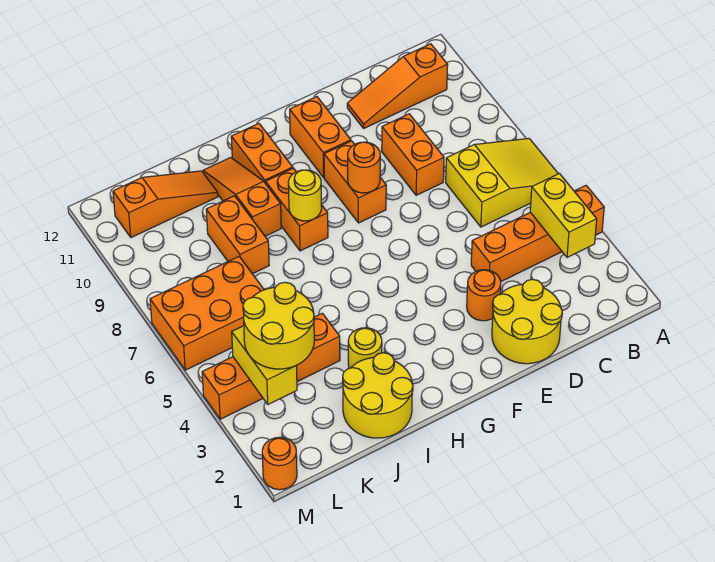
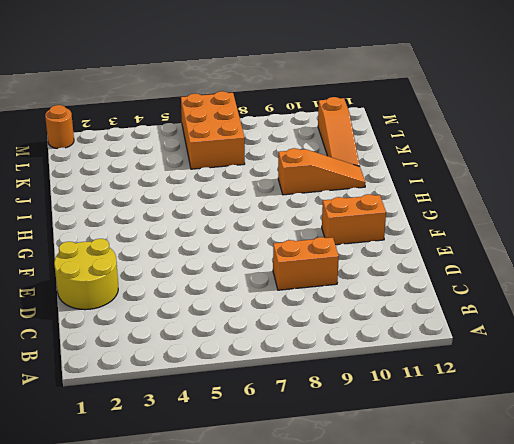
none -> orange brick A4:D4 level 1
none -> yellow slope A6:C7 level 1 top C
none -> orange slope B11:D11 level 1 top B

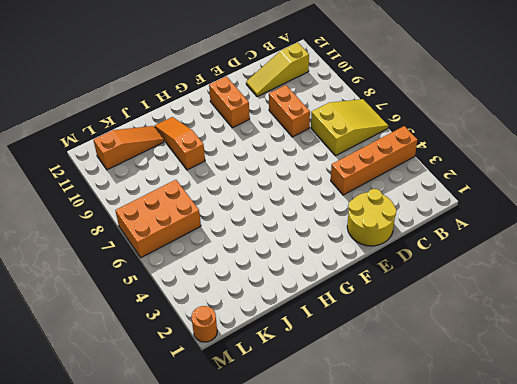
yellow slope B11:D11 level 1 top B -> orange slope B11:D11 level 1 top B
none -> orange round brick E3 level 1
none -> orange brick F8:F9 level 1
none -> orange brick H8:H9 level 1

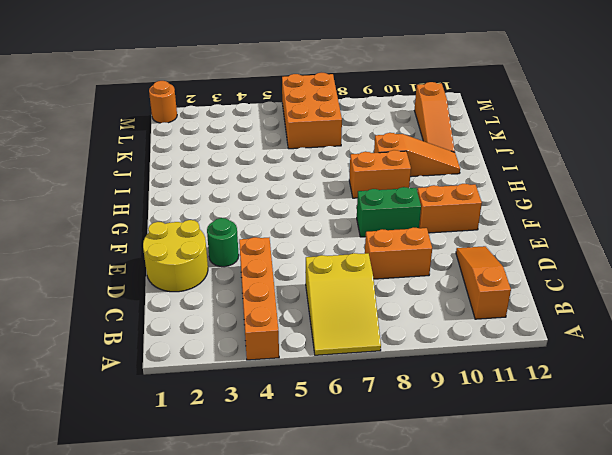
green round brick E3 level 1 -> orange round brick E3 level 1
green brick F8:F9 level 1 -> orange brick F8:F9 level 1
none -> orange brick H10:H11 level 1
none -> yellow round brick I1:J2 level 1
none -> yellow round brick I3 level 1

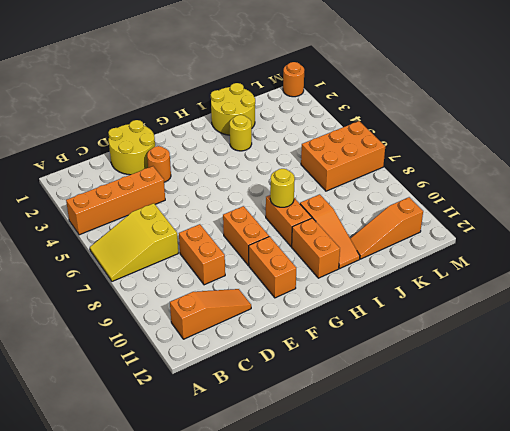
none -> orange brick J4:M4 level 1
none -> orange brick J8:J9 level 1
none -> yellow brick B3:B4 level 2

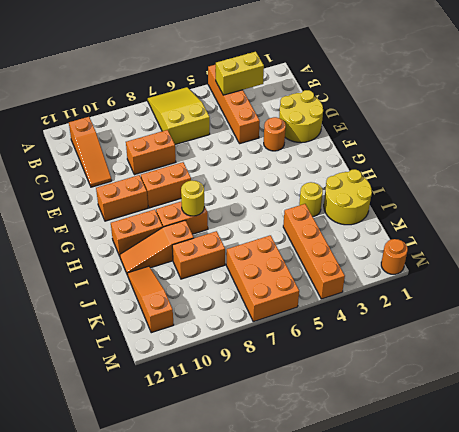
none -> orange round brick F8 level 2
none -> yellow brick L3:L4 level 2
none -> yellow round brick K3:L4 level 3

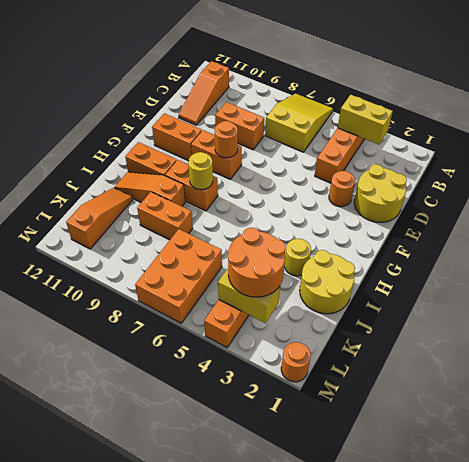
orange round brick K3:L4 level 3 -> yellow round brick K3:L4 level 3

